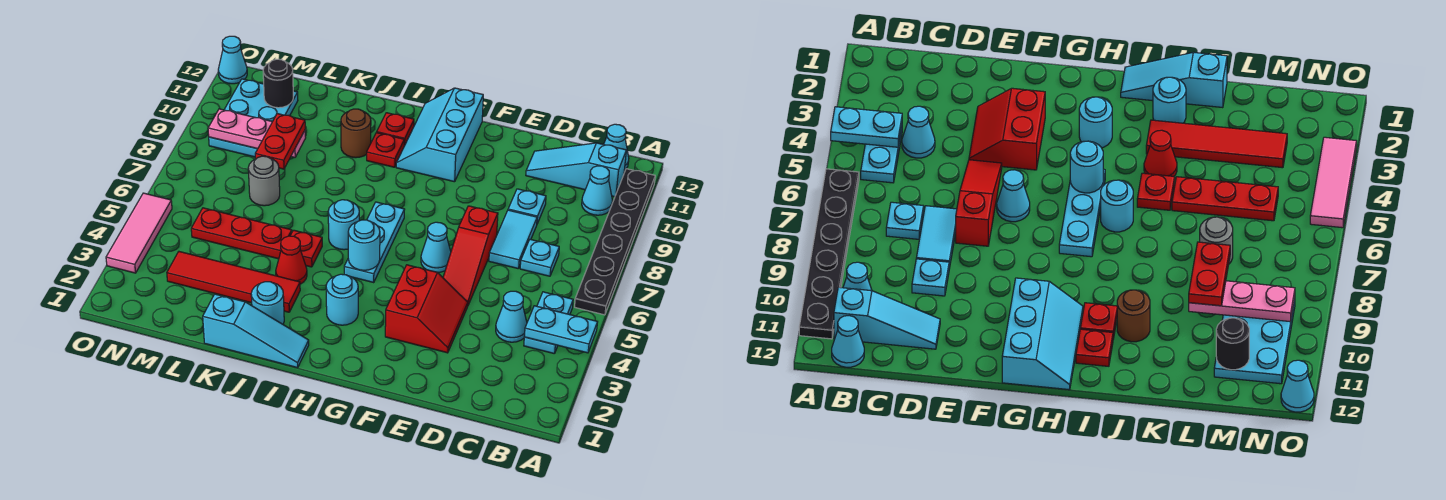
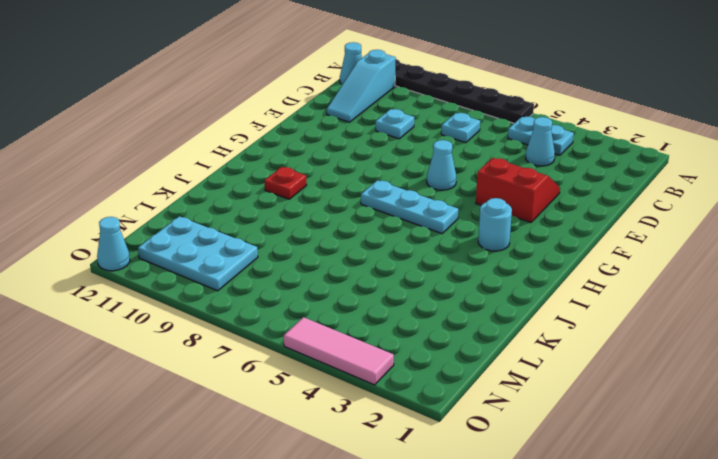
none -> cyan cone B10 level 1
none -> cyan tile D7:D8 level 1
none -> red slope E5:E7 level 1 top 7
none -> cyan slope G10:H12 level 1 top G

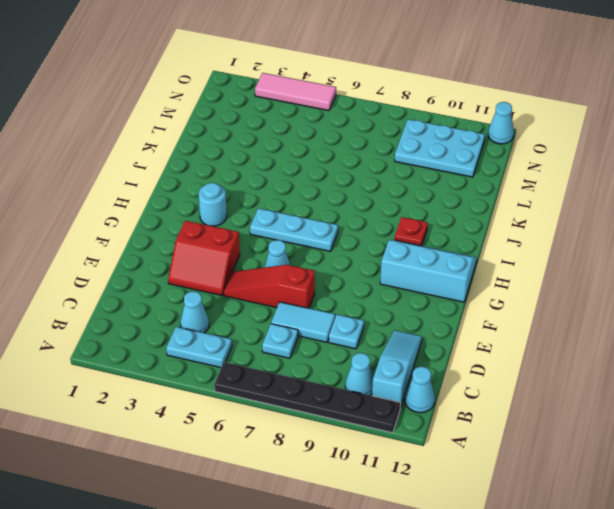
none -> cyan slope I1:K1 level 1 top K
none -> cyan round brick I6 level 1
none -> red plate I11 level 1
none -> cyan round brick J2 level 1

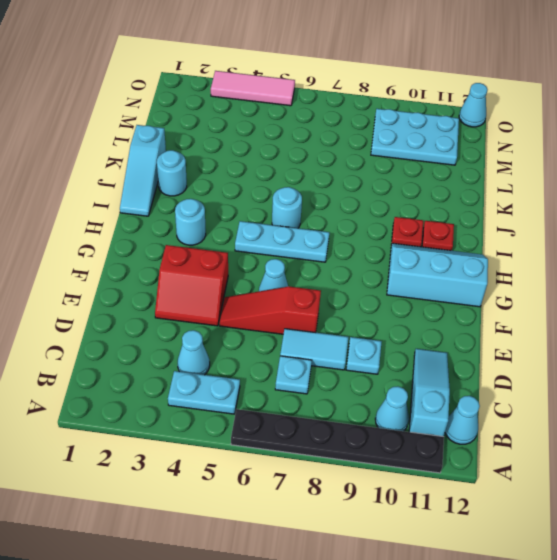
none -> red tile J3:M3 level 1
none -> red cone J4 level 1
none -> red plate J5 level 1
none -> brown round brick J10 level 1

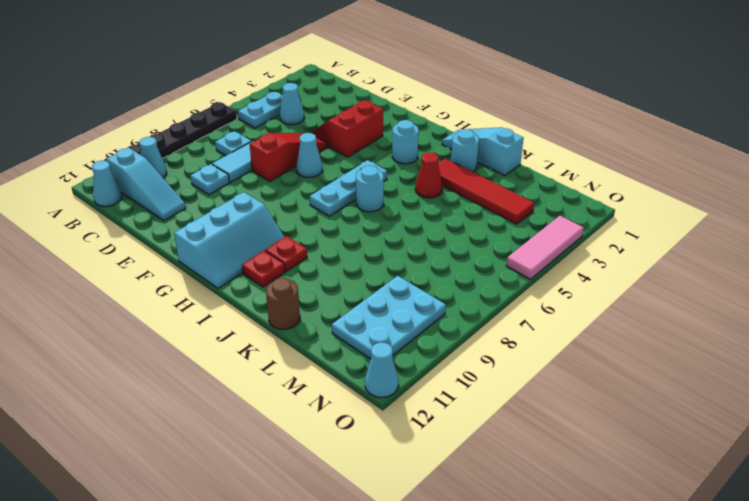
brown round brick K12 level 1 -> brown round brick J10 level 1
none -> red plate J5 level 1
none -> red plate K5:M5 level 1
none -> grey round brick L7 level 1
none -> cyan plate A4:B4 level 2

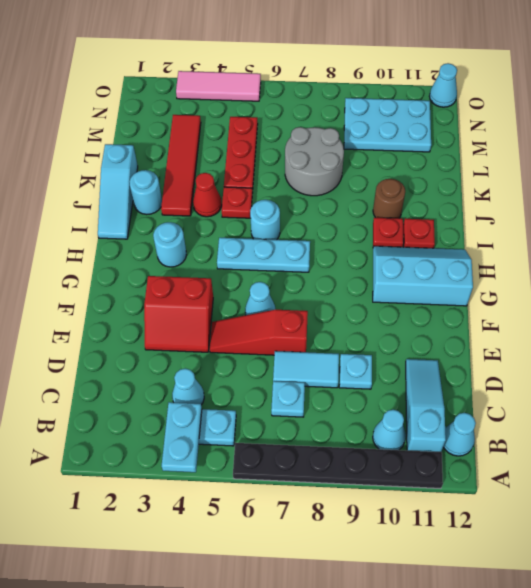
grey round brick K7:L8 level 1 -> grey round brick L7 level 1
none -> cyan round brick H5 level 2
none -> pink plate L9:N9 level 2
none -> black round brick M11 level 2
none -> red plate L8:L9 level 3

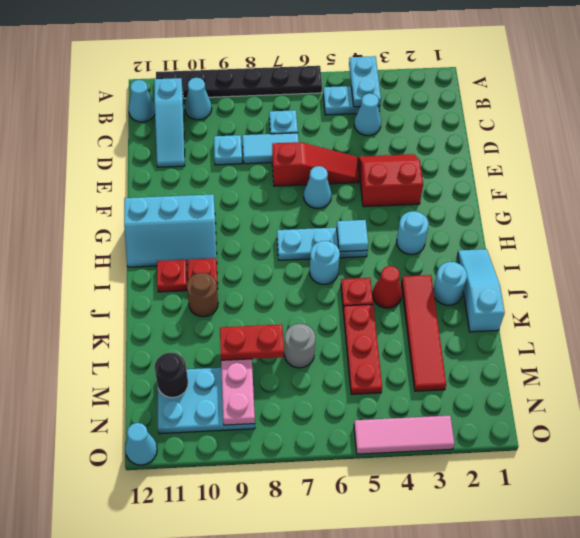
cyan tile H5 level 2 -> cyan round brick H5 level 2

